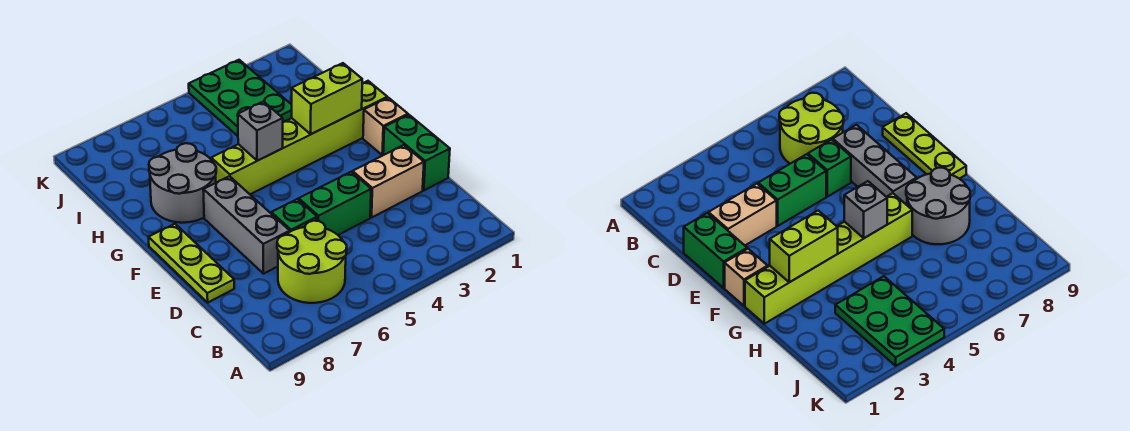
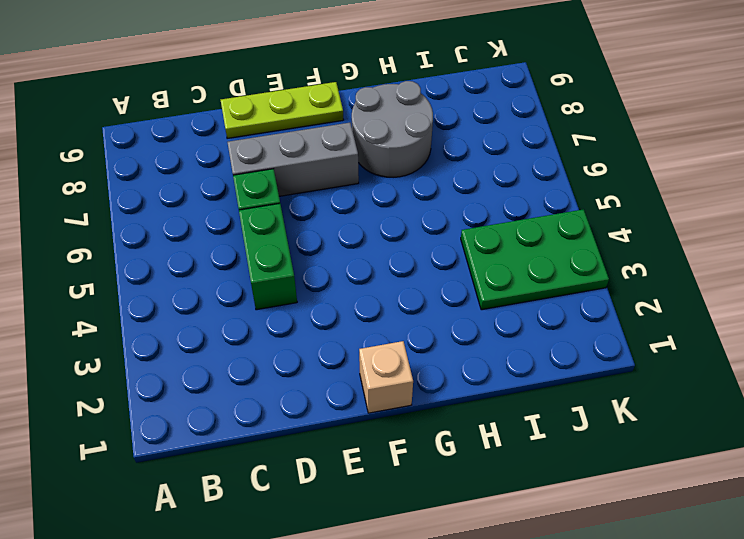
none -> lime round brick B6:C7 level 1
none -> green brick D1:E1 level 1
none -> tan brick D2:D3 level 1

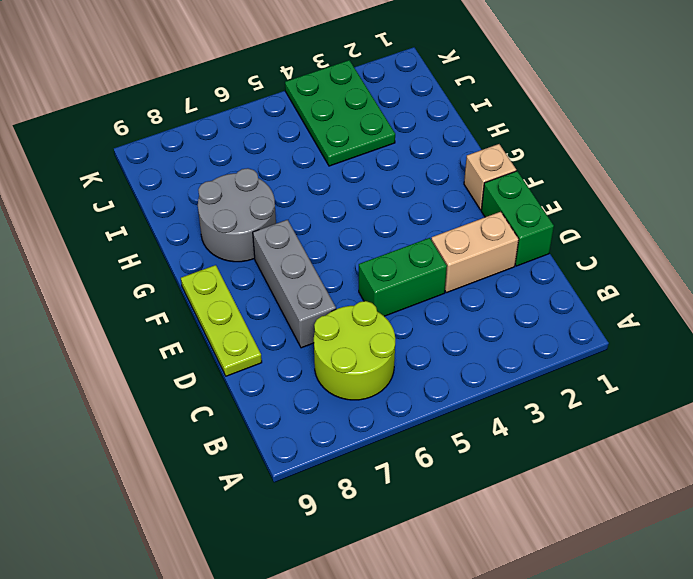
none -> green brick D6 level 1
none -> lime brick G1:G6 level 1
none -> lime brick G2:G3 level 2

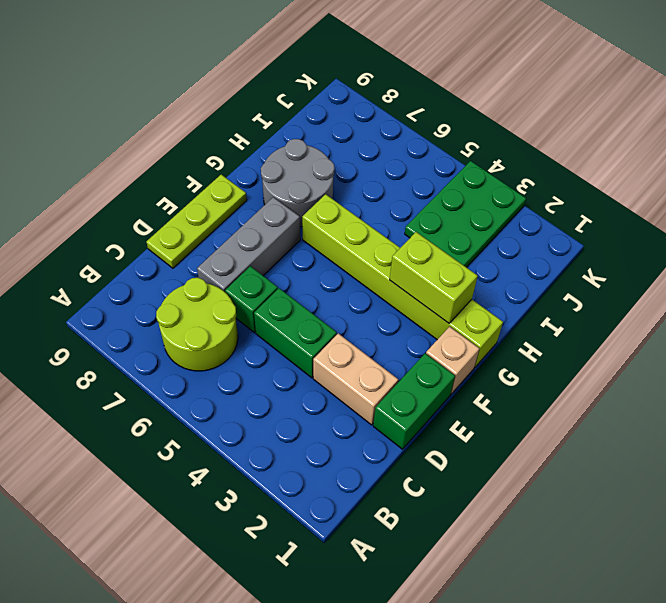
none -> grey brick G5 level 2

